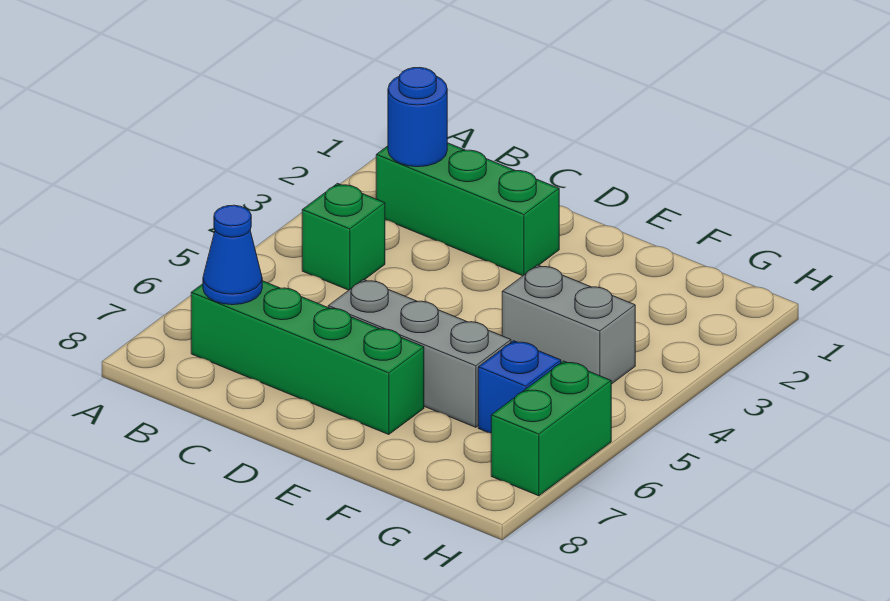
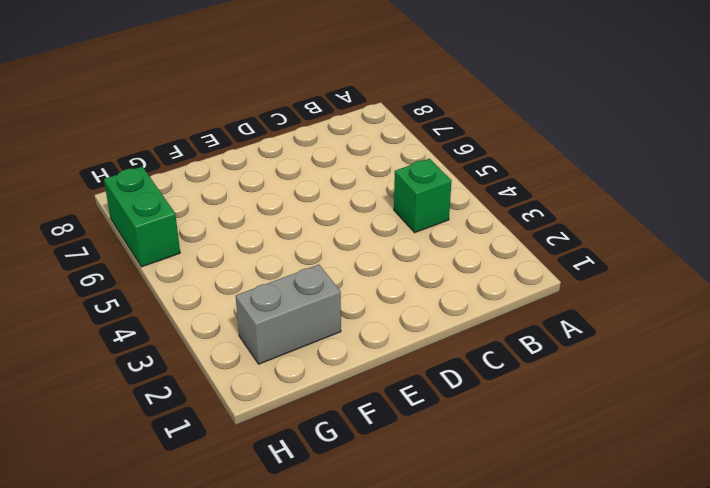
grey brick F2:G2 level 1 -> grey brick F4:G4 level 1
none -> green brick B2:D2 level 1
none -> green brick B7:E7 level 1

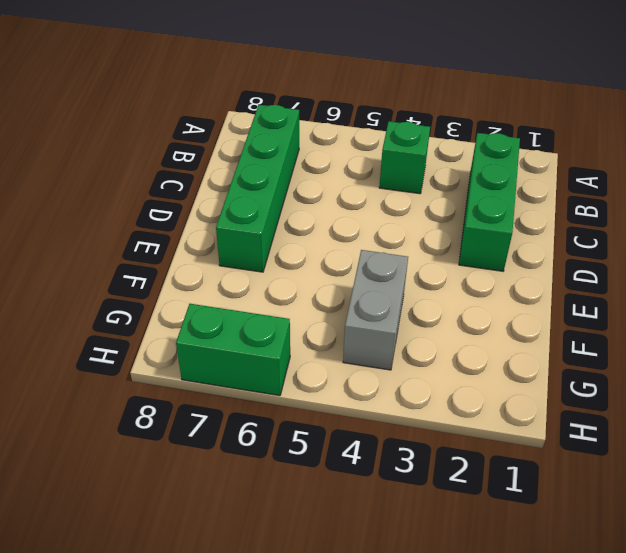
none -> grey brick D6:F6 level 1
none -> blue brick G6 level 1

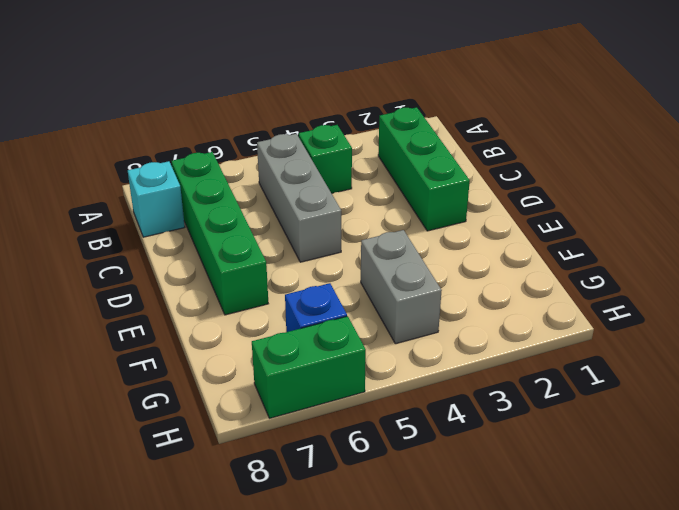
grey brick B5:D5 level 1 -> grey brick D6:F6 level 1
cyan brick B8 level 1 -> none
none -> blue round brick B2 level 2
none -> blue cone B7 level 2

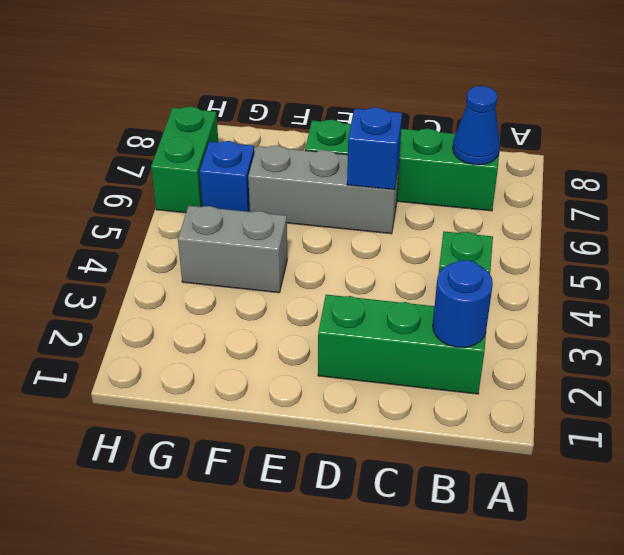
blue brick D6 level 2 -> none

